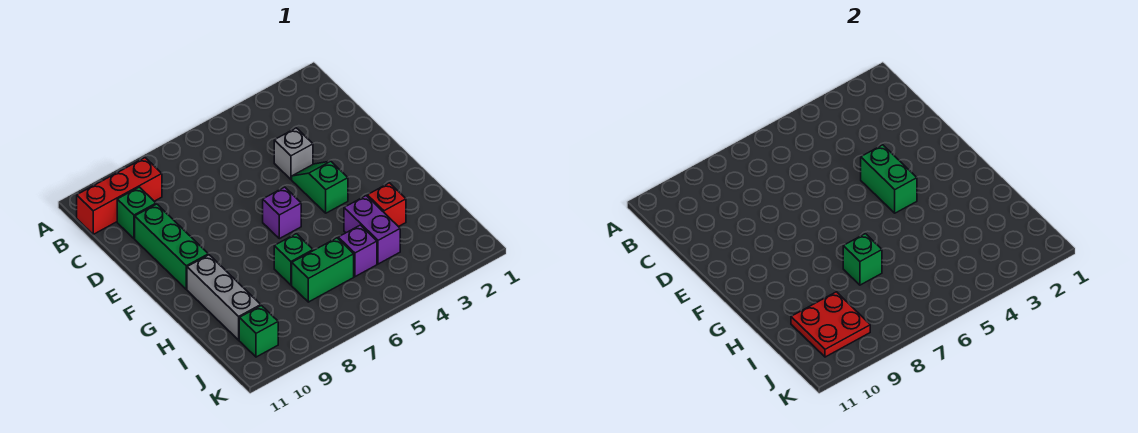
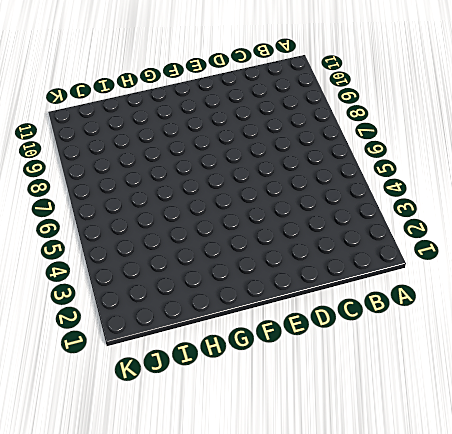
none -> red brick B9:B11 level 1
none -> green brick C10 level 1
none -> grey brick D4 level 1

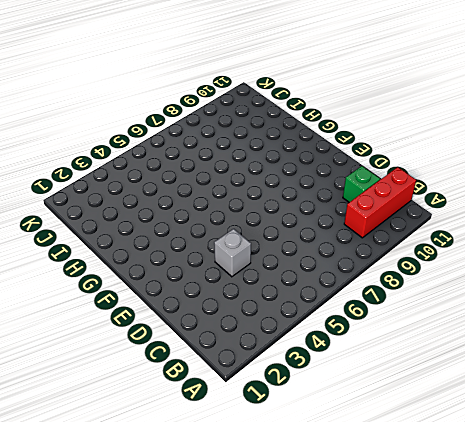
none -> green brick D10:F10 level 1
none -> green slope E4:F4 level 1 top F
none -> purple brick F6 level 1

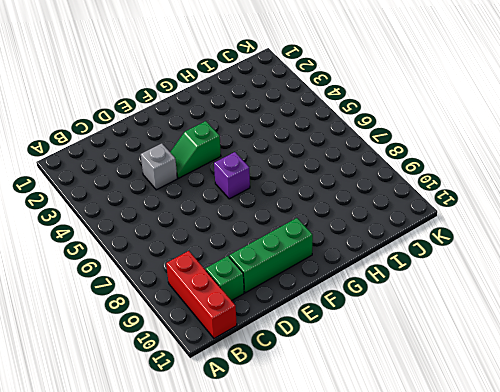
none -> grey brick G10:I10 level 1
none -> red brick H3 level 1
none -> purple brick H4:I4 level 1

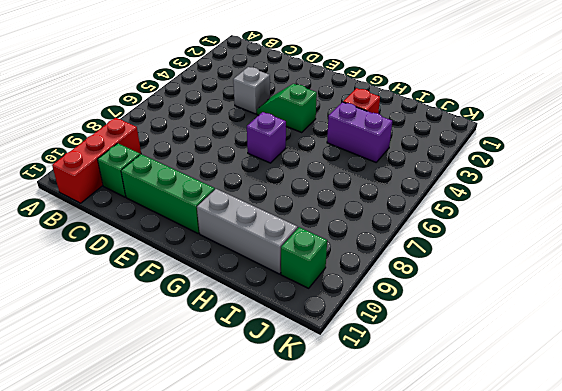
none -> green brick H7 level 1
none -> purple brick I5 level 1
none -> green brick I6:I7 level 1

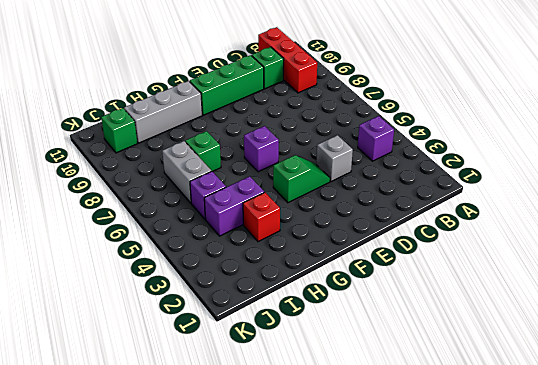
purple brick B4 level 1 -> none
grey brick I6:I7 level 1 -> green brick I6:I7 level 1
none -> green brick E4:F4 level 2
none -> green brick H7 level 2
none -> red plate I9:J10 level 2

